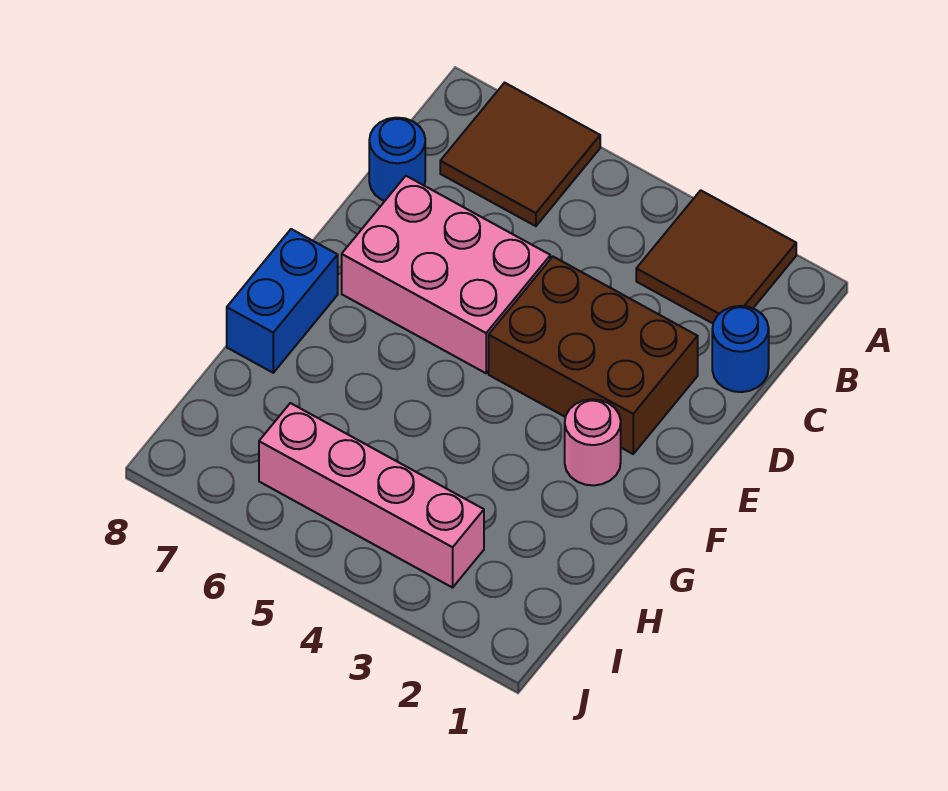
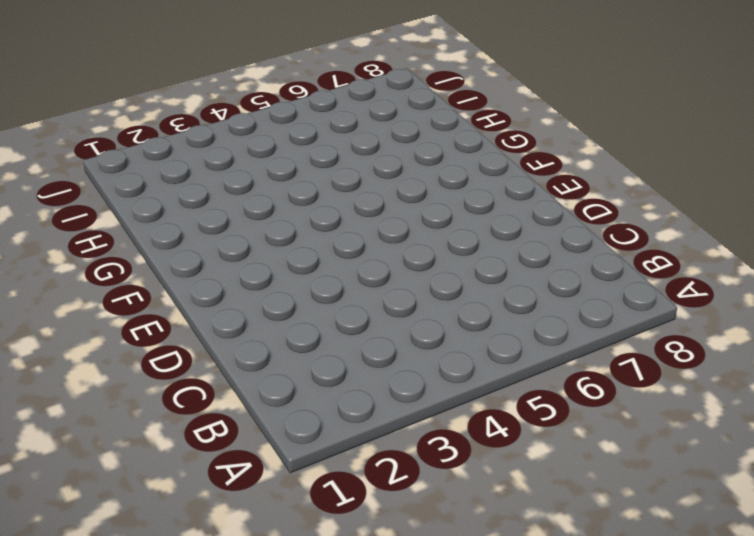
none -> brown tile A2:B3 level 1
none -> brown tile A6:B7 level 1

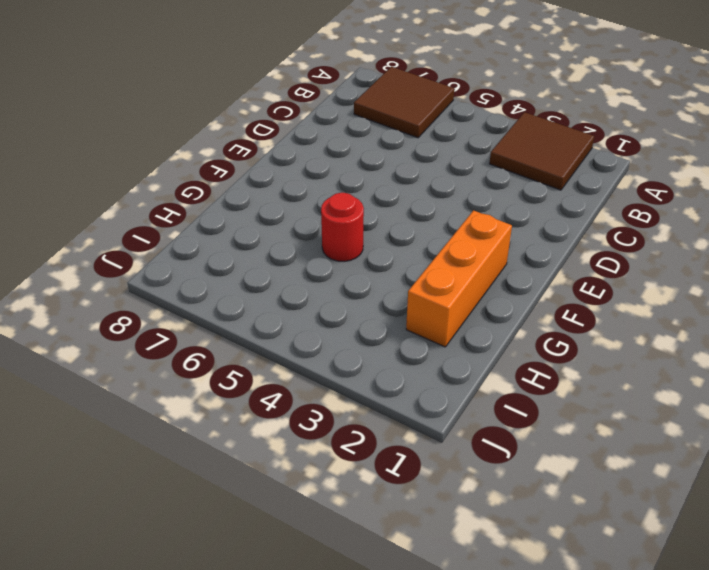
orange brick F2:H2 level 1 -> pink round brick F2 level 1
red round brick G5 level 1 -> none
none -> blue round brick C1 level 1
none -> blue round brick C8 level 1

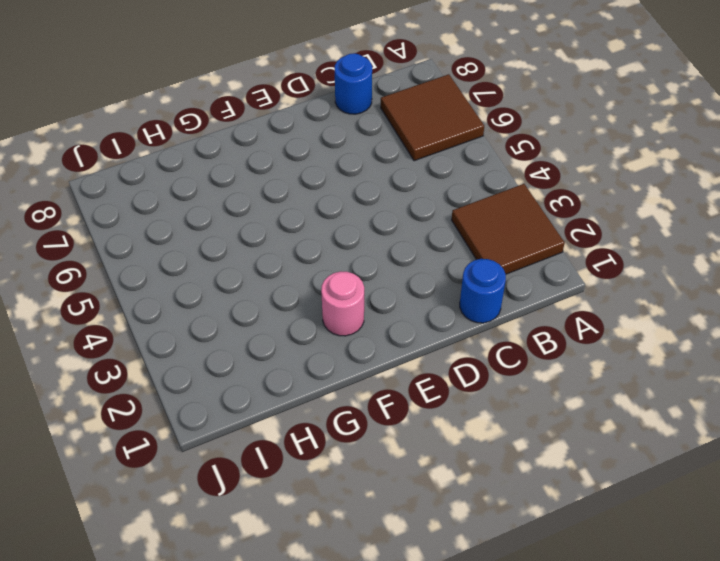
none -> brown brick D2:E4 level 1
none -> pink brick D5:E7 level 1

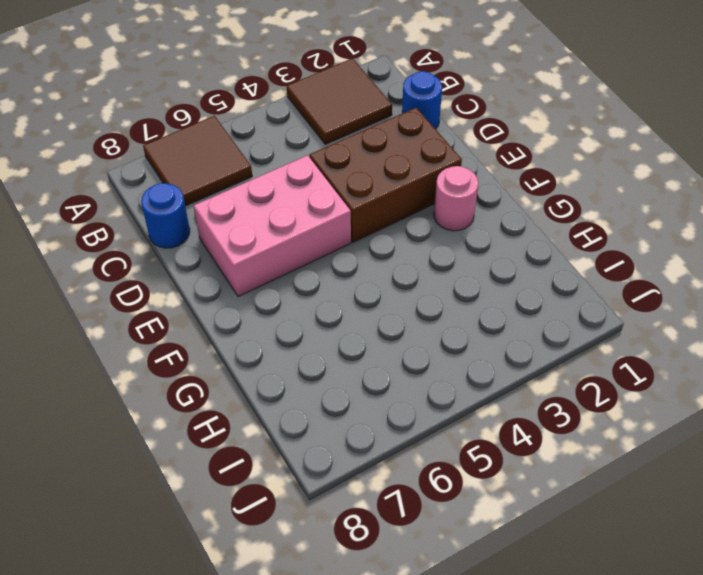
none -> blue brick F8:G8 level 1
none -> pink brick I3:I6 level 1

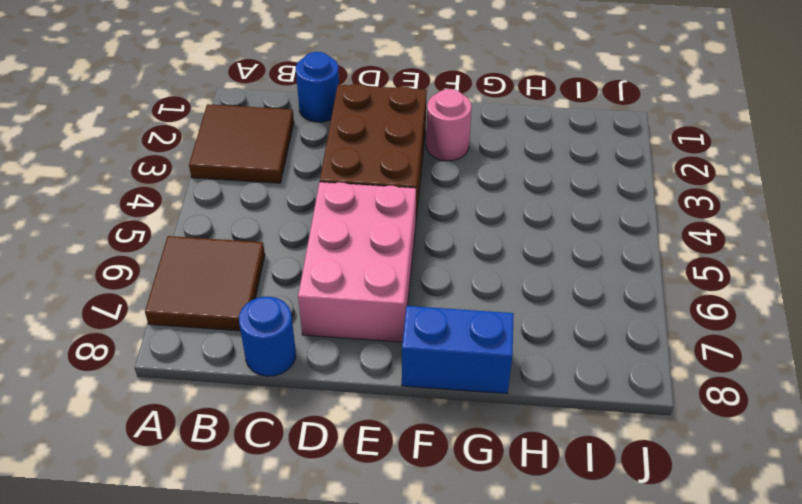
none -> pink brick I3:I6 level 1

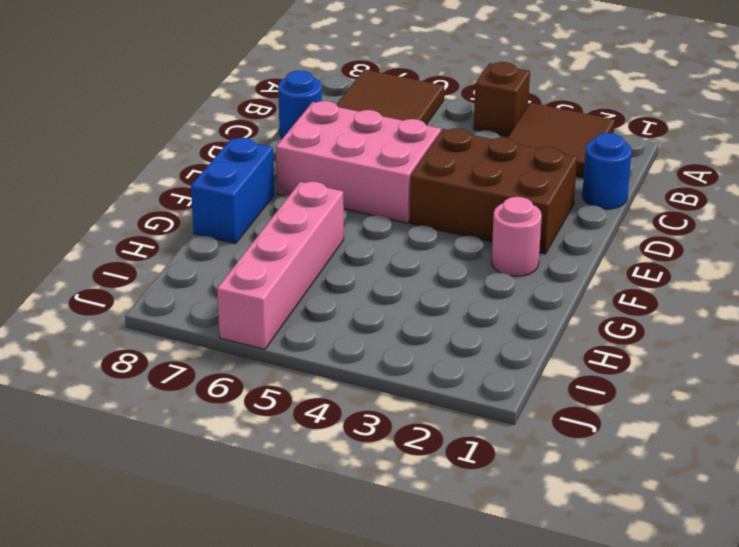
brown brick A4 level 1 -> none
pink brick G6:J6 level 1 -> pink brick I3:I6 level 1

